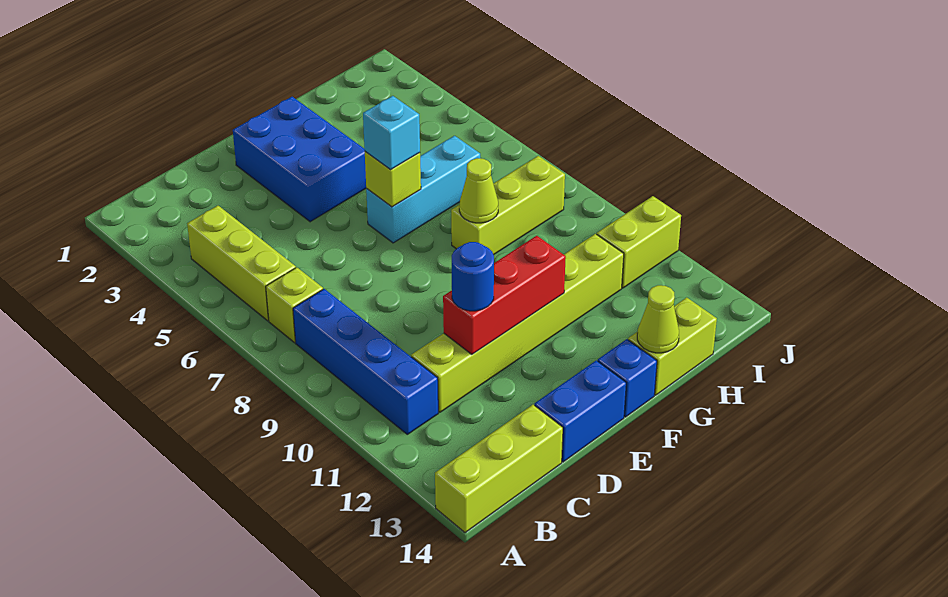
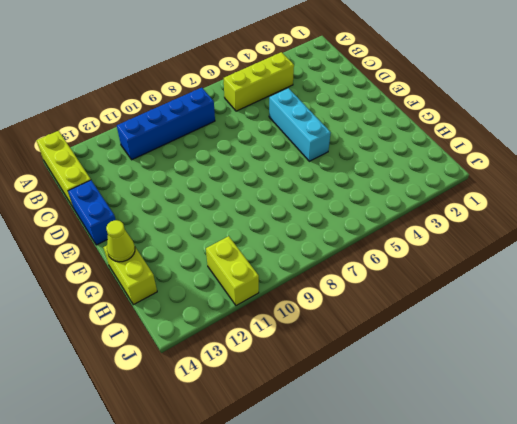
cyan brick D5:F5 level 1 -> cyan brick F6:H6 level 1
none -> lime brick B7 level 1
none -> lime brick C11:H11 level 1
none -> blue brick E2:F4 level 1

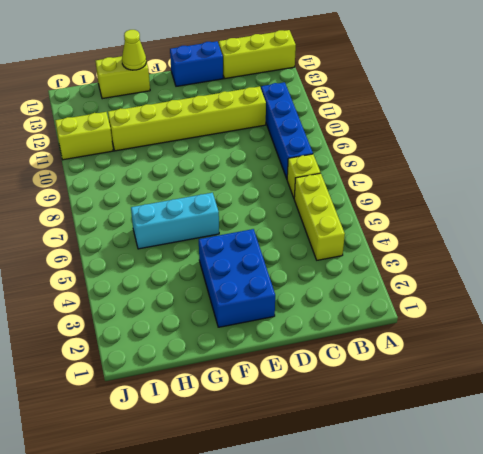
none -> blue brick F14 level 1
none -> lime brick G8:I8 level 1
none -> red brick D11:F11 level 2

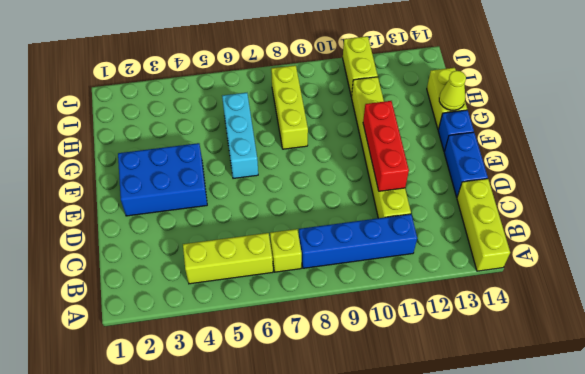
none -> lime brick F6 level 2
none -> lime cone G8 level 2
none -> blue round brick D11 level 3

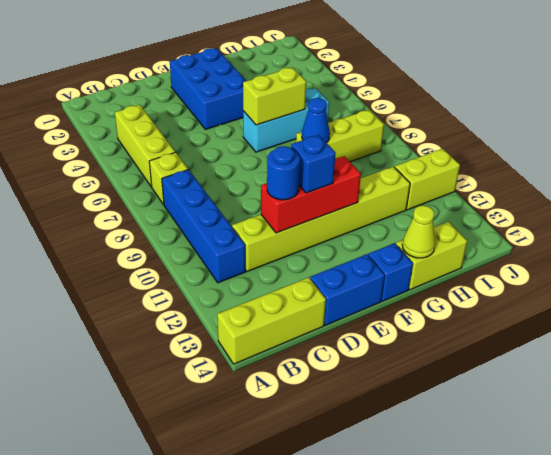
blue brick E11 level 3 -> none
lime brick F6:G6 level 2 -> lime brick F6 level 2
blue cone G8 level 2 -> lime cone G8 level 2
none -> cyan brick F6 level 3

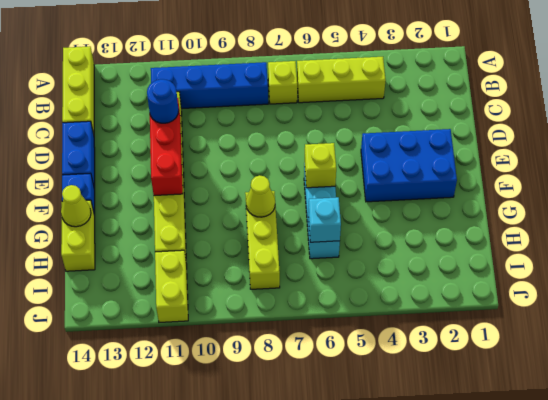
cyan brick H6 level 2 -> cyan brick F6 level 3

